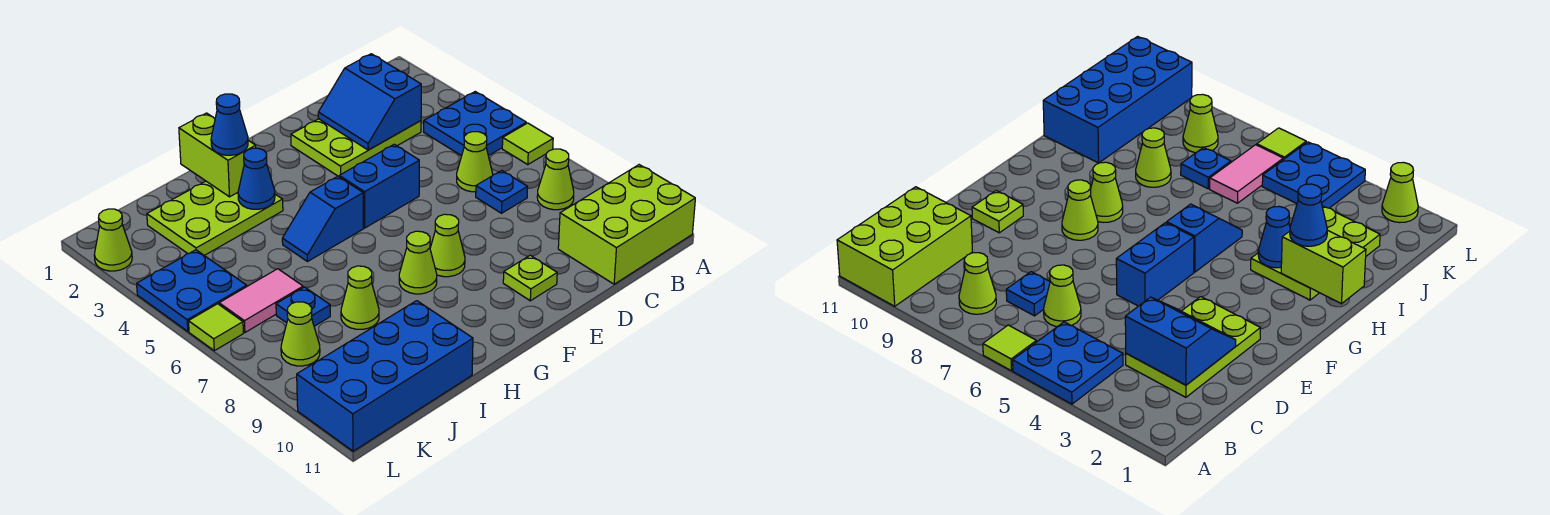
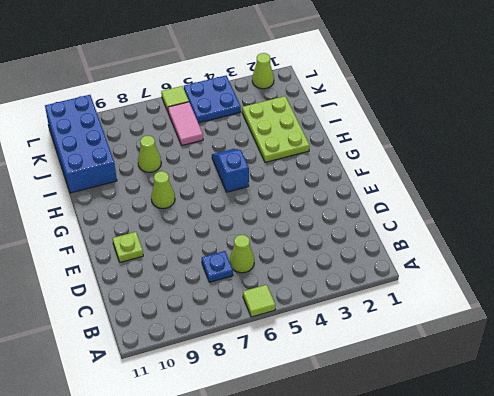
none -> blue plate A4:B5 level 1
none -> lime brick A10:C11 level 1
none -> lime cone B8 level 1

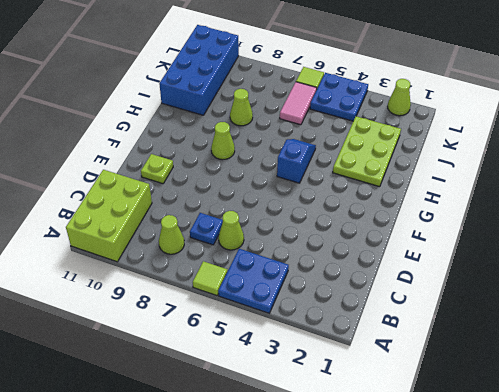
none -> lime plate C2:E3 level 1
none -> blue brick E5:F5 level 1
none -> lime cone F8 level 1

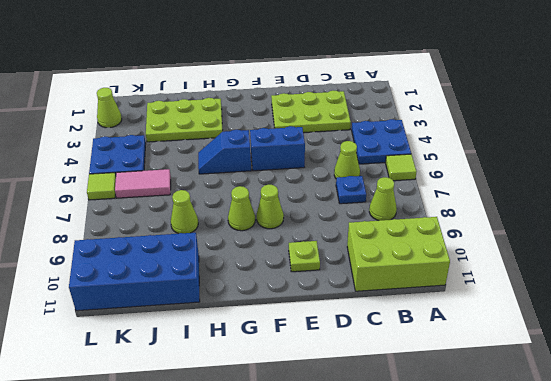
none -> blue plate J7 level 1
none -> lime cone K8 level 1
none -> blue slope C2:D3 level 2 top C

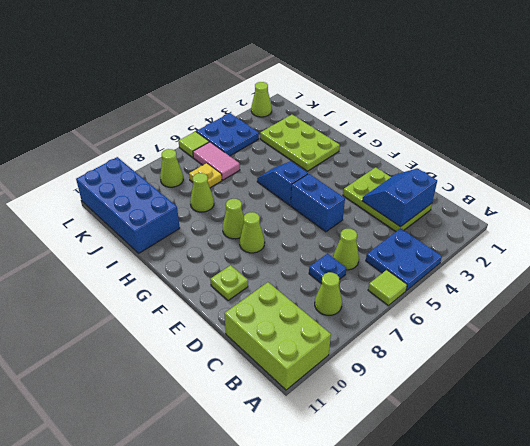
yellow plate J7 level 1 -> blue plate J7 level 1
none -> lime brick H1:H2 level 2
none -> blue cone H3 level 2
none -> blue cone H2 level 3

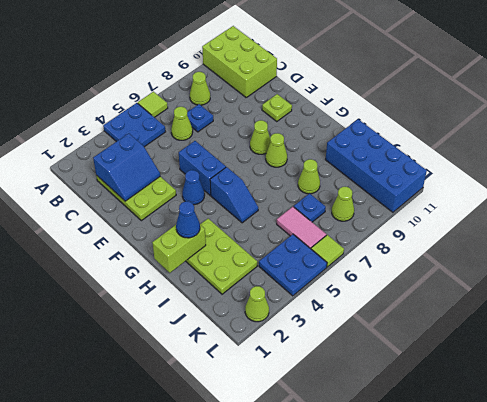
blue cone F4 level 1 -> blue cone H3 level 2

